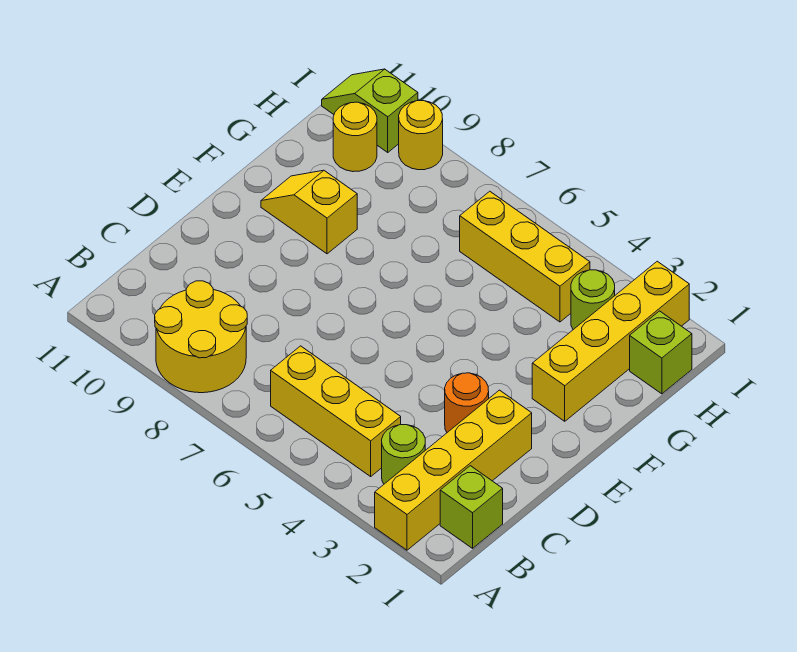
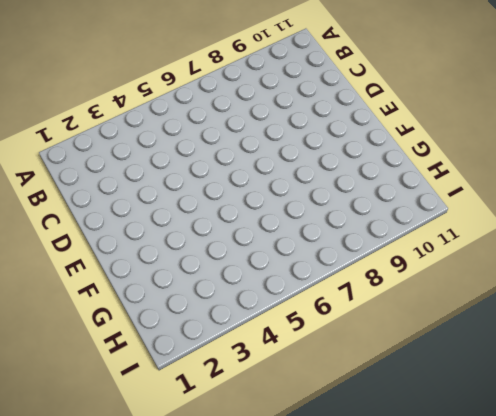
none -> yellow brick A2:D2 level 1
none -> yellow round brick A8:B9 level 1
none -> lime brick B1 level 1

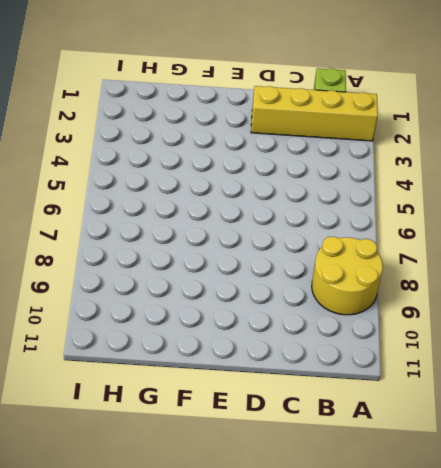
none -> lime round brick B3 level 1
none -> yellow brick B4:B6 level 1
none -> orange round brick D3 level 1

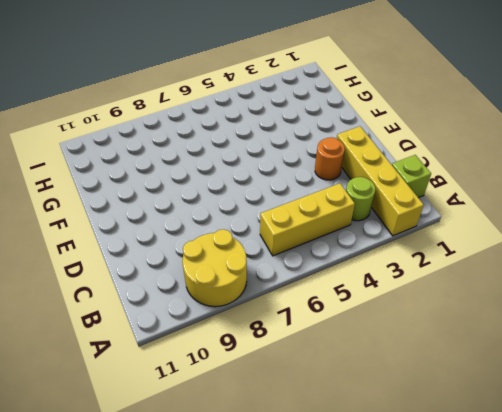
none -> yellow brick F2:I2 level 1
none -> yellow slope F9:F10 level 1 top 9
none -> lime brick H1 level 1

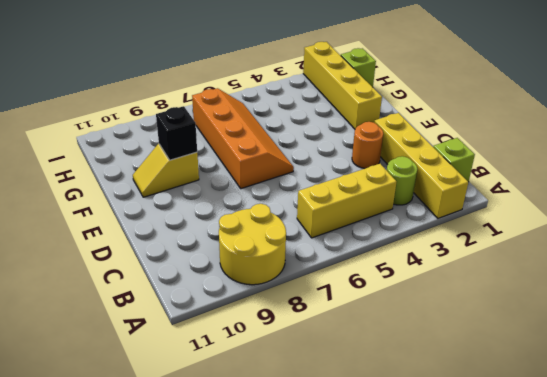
orange slope E6:H7 level 1 top 7 -> yellow brick H4:H6 level 1
black brick F9 level 2 -> none
none -> lime round brick H3 level 1
none -> yellow round brick H10 level 1
none -> yellow round brick I9 level 1

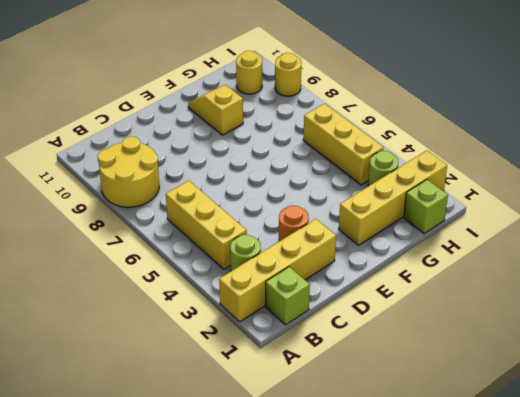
none -> lime slope I10:I11 level 1 top 10

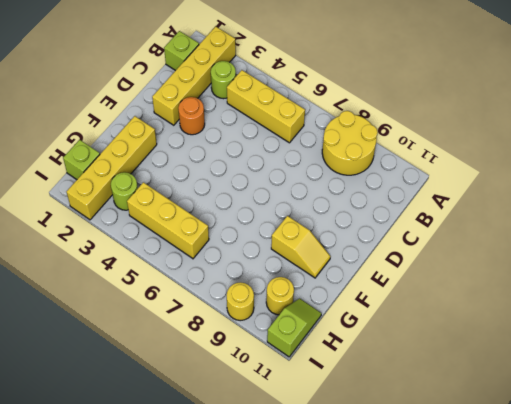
lime slope H11:I11 level 1 top I -> lime slope I10:I11 level 1 top 10

